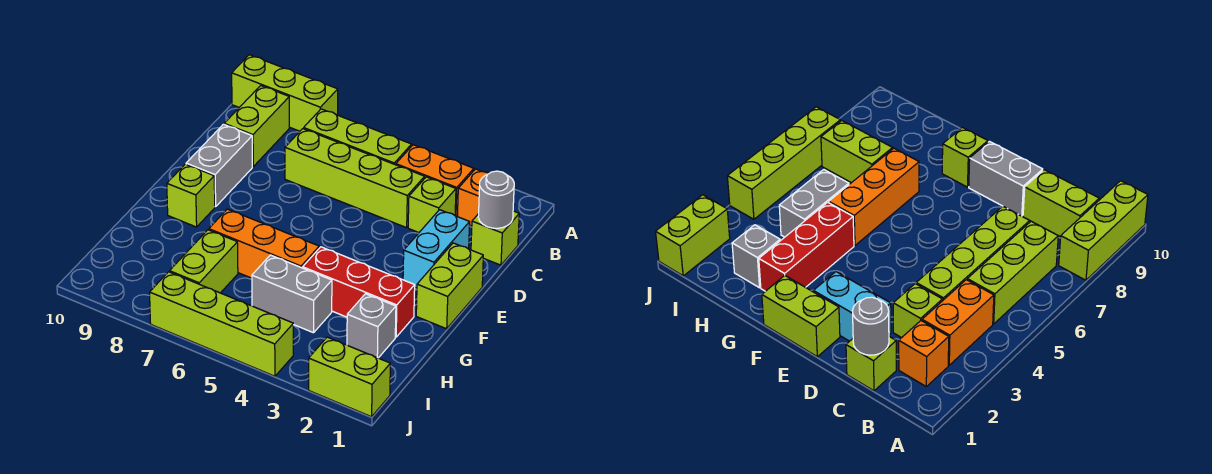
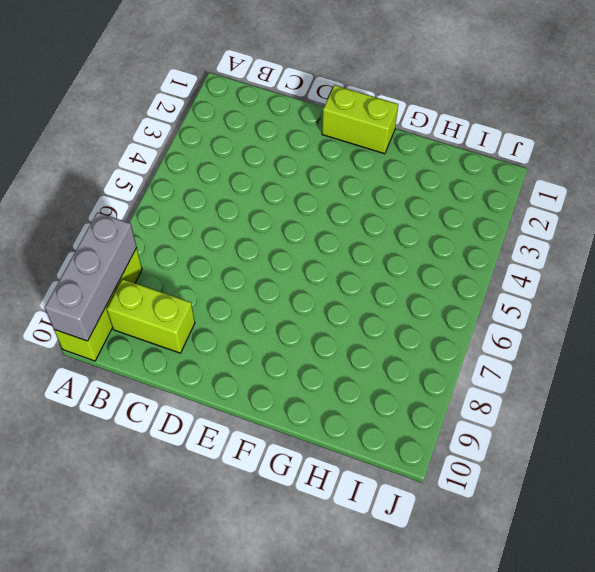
grey brick A8:A10 level 2 -> none
none -> orange brick B2 level 1
none -> orange brick B3:B4 level 1
none -> lime brick B5:B7 level 1

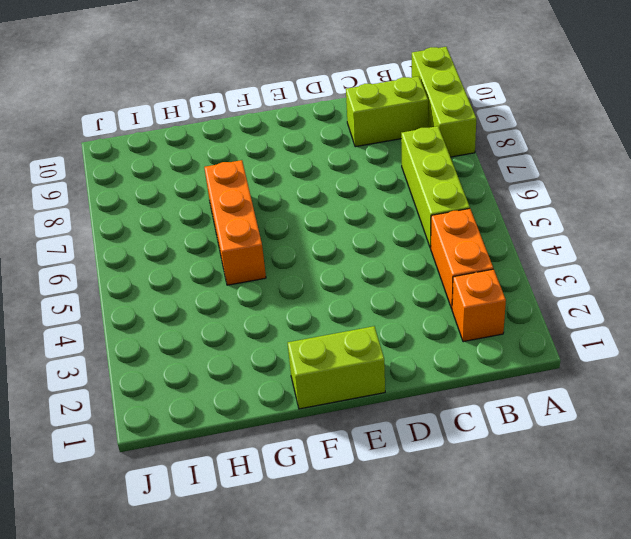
none -> lime brick C1 level 1
none -> lime brick C3 level 1
none -> lime brick C4:C7 level 1

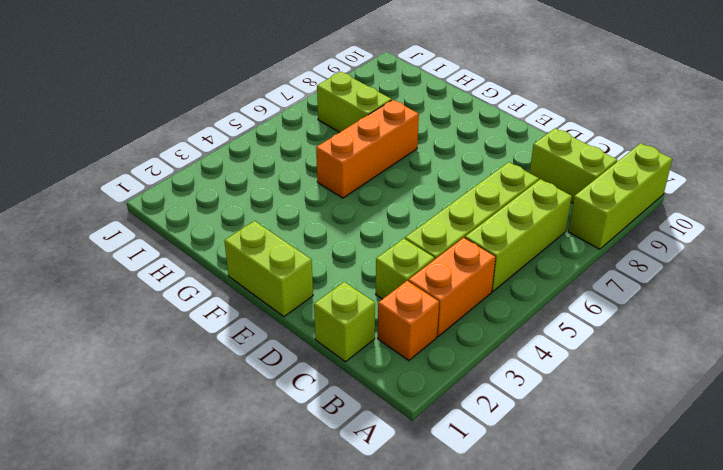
none -> cyan brick D2:E2 level 1
none -> grey brick D9:E9 level 1
none -> lime brick F9 level 1

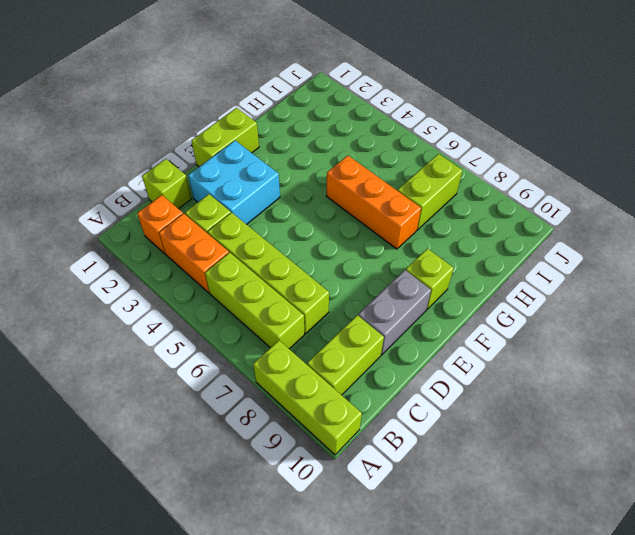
cyan brick D2:E3 level 1 -> cyan brick D2:E2 level 1
none -> red brick G2:G4 level 1
none -> grey brick H2 level 1
none -> grey brick H4:H5 level 1

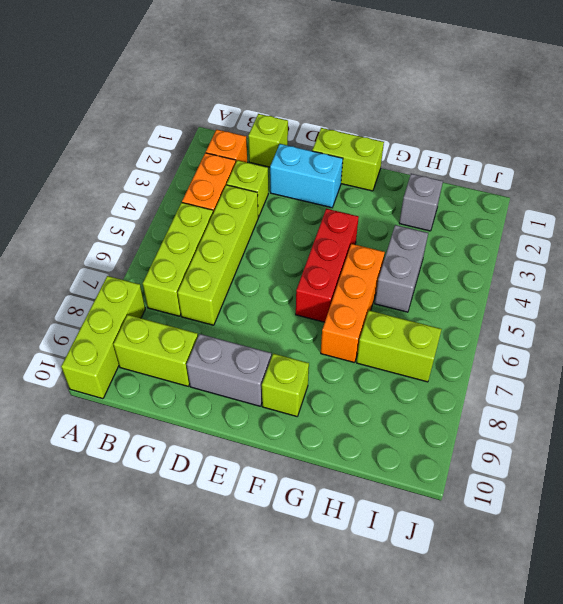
red brick F4:F6 level 1 -> red brick G2:G4 level 1
none -> lime brick J1:J2 level 1
none -> lime brick J4:J7 level 1
none -> grey round brick C1 level 2

